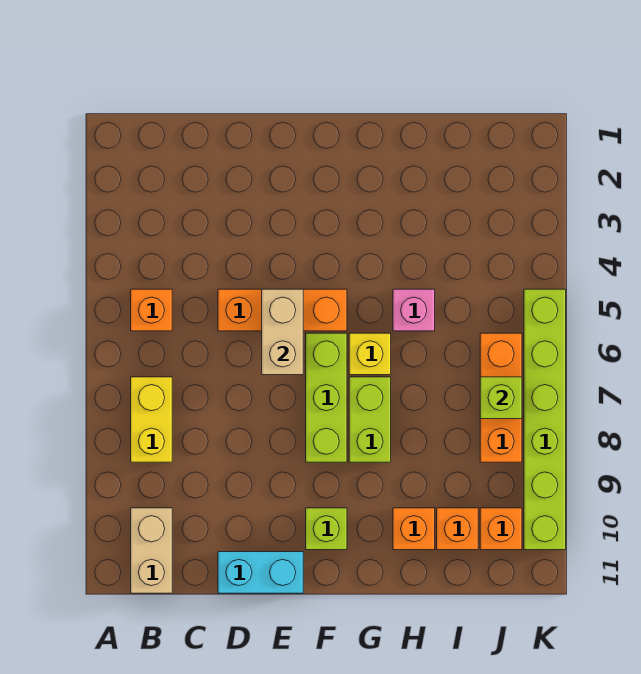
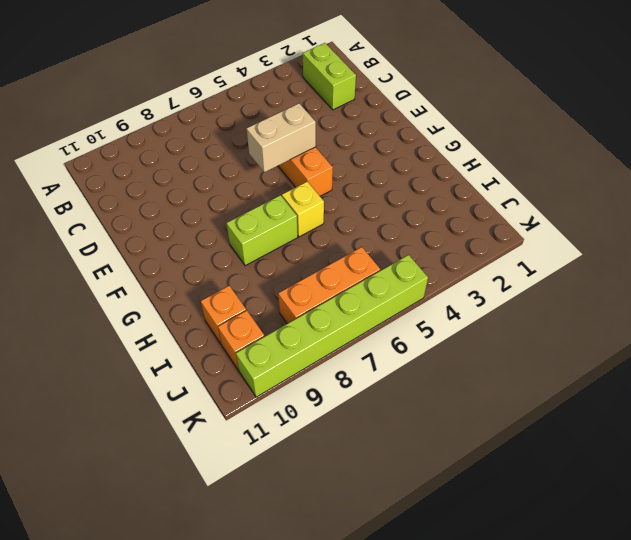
lime brick B2:C2 level 1 -> none
none -> orange brick B5 level 1
none -> yellow brick B7:B8 level 1
none -> tan brick B10:B11 level 1

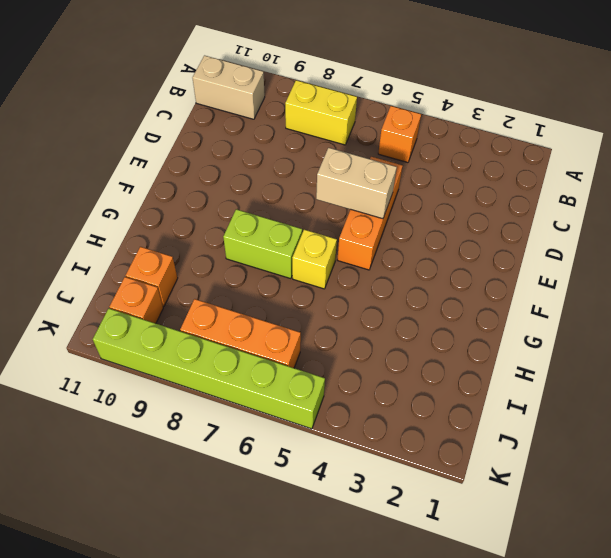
none -> cyan brick D11:E11 level 1
none -> lime brick F6:F8 level 1
none -> lime brick F10 level 1

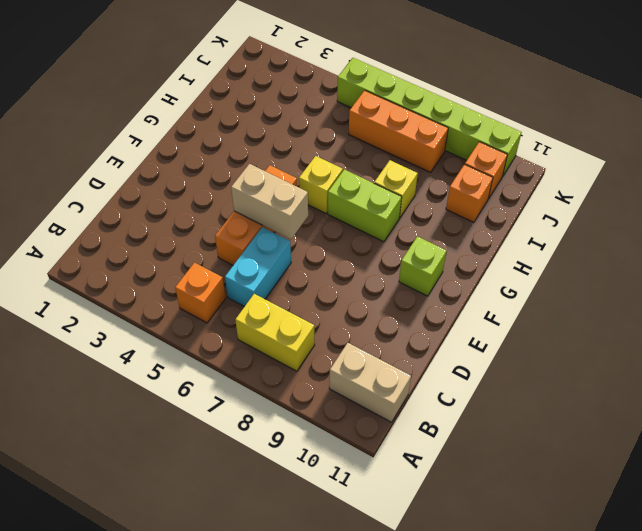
cyan brick C6:D6 level 1 -> cyan brick D11:E11 level 1
yellow brick H8 level 1 -> none
none -> lime brick F6:F8 level 1
none -> pink brick H5 level 1
none -> orange brick H10 level 1

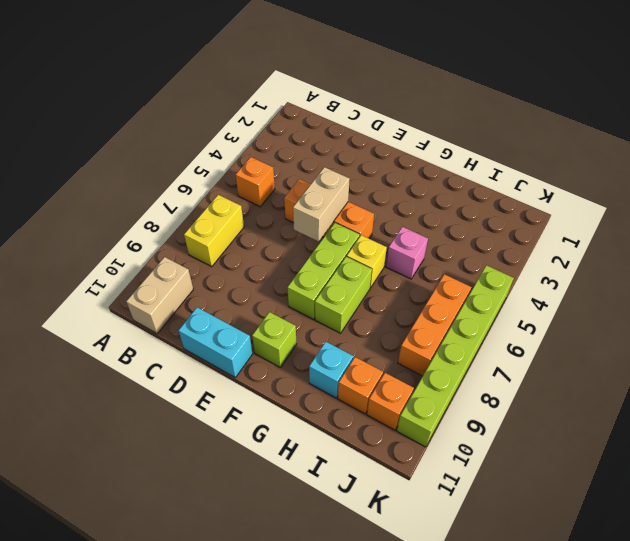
cyan brick H10 level 1 -> orange brick H10 level 1
none -> lime brick J7 level 2

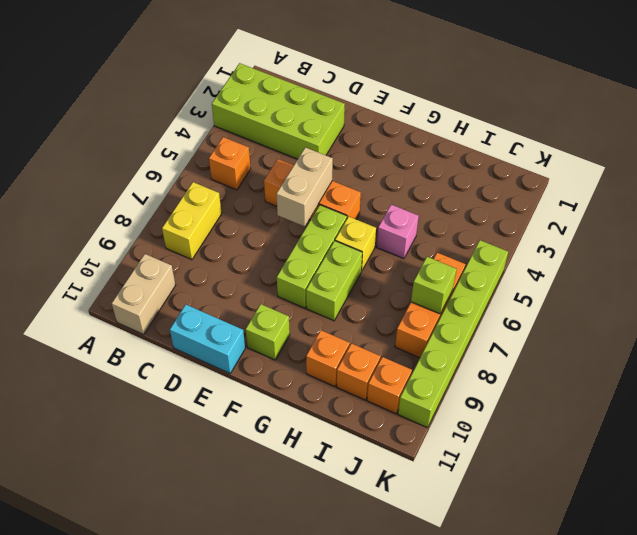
lime brick A2:D3 level 1 -> none

